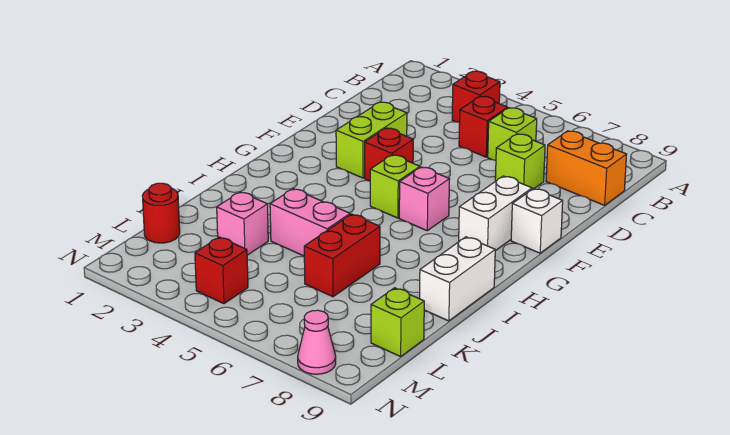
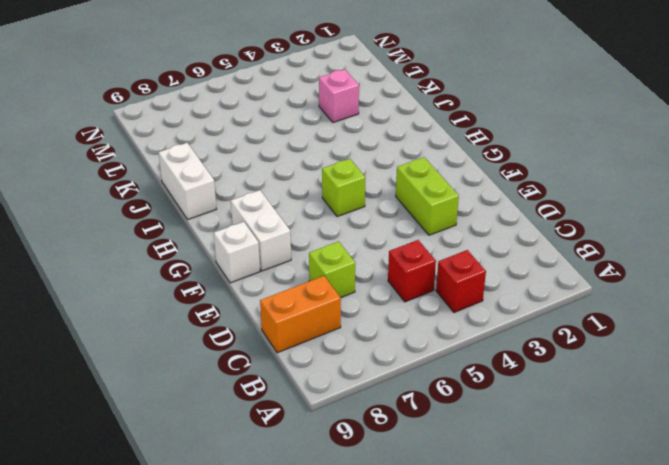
none -> lime brick C6 level 1
none -> red brick F4 level 1
none -> pink brick G6 level 1

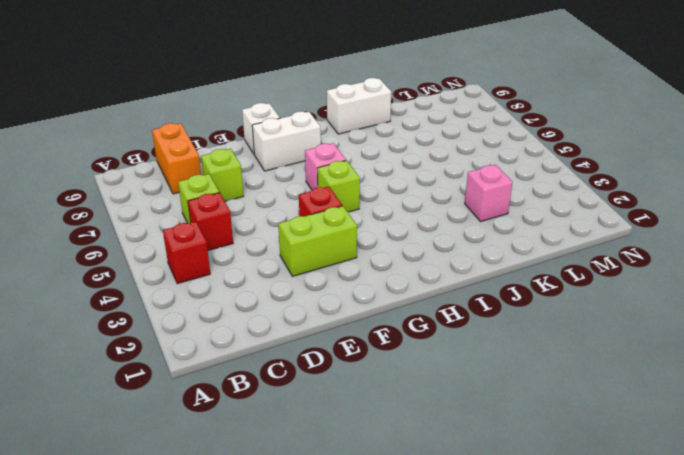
none -> pink brick J4:J5 level 1
none -> red brick J6:K6 level 1
none -> red round brick L1 level 1

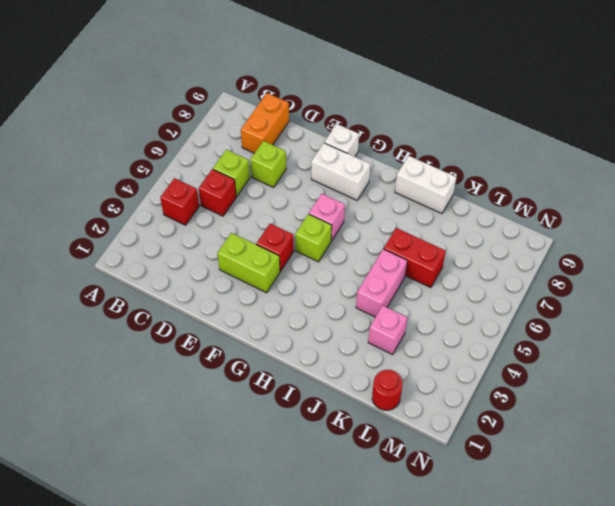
none -> lime brick L9 level 1
none -> red brick M4 level 1
none -> pink cone N8 level 1

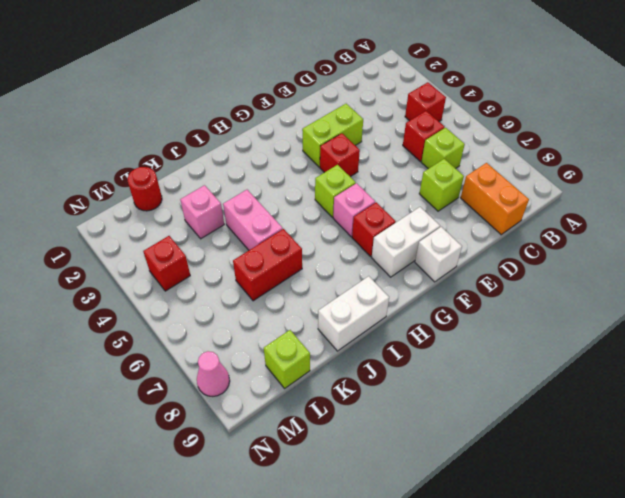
red brick G7 level 1 -> none

